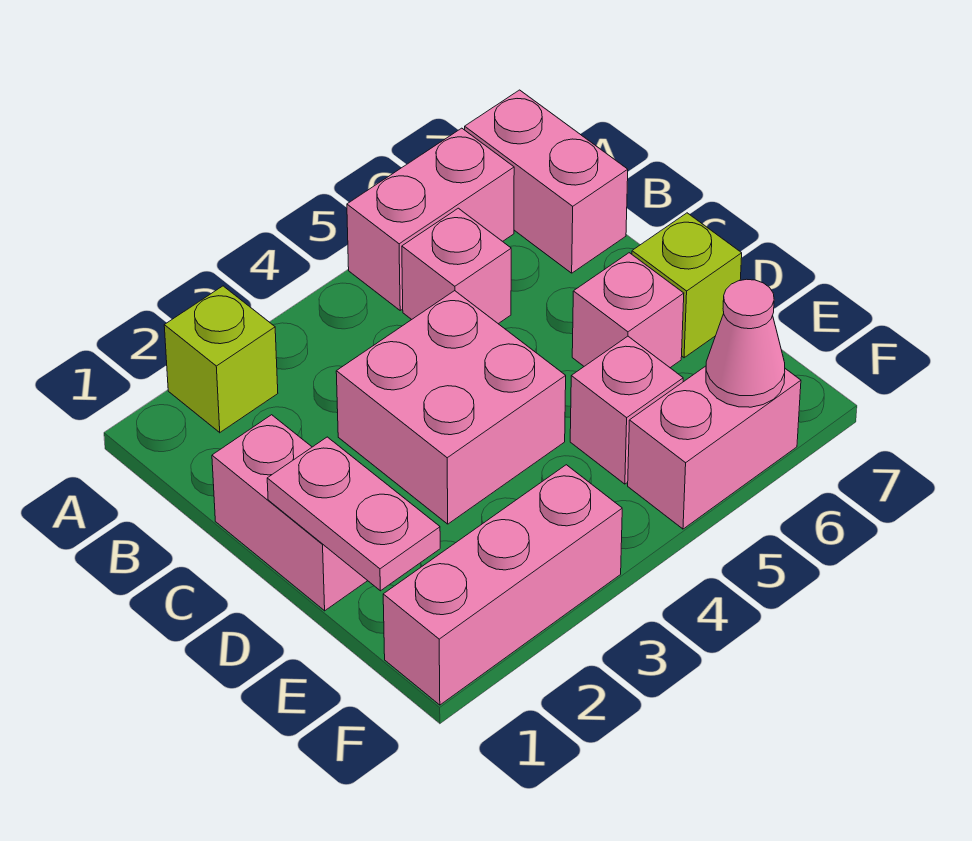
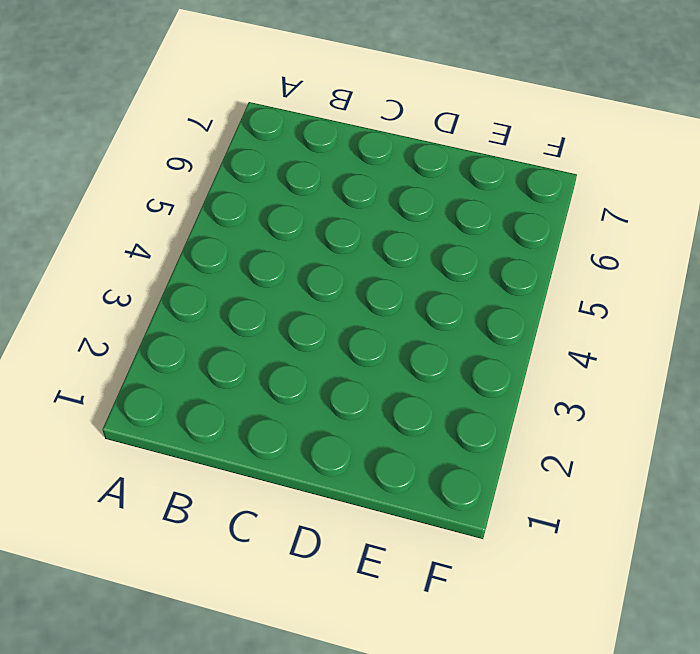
none -> lime brick A2 level 1
none -> pink brick A5:A6 level 1
none -> pink brick A7:B7 level 1

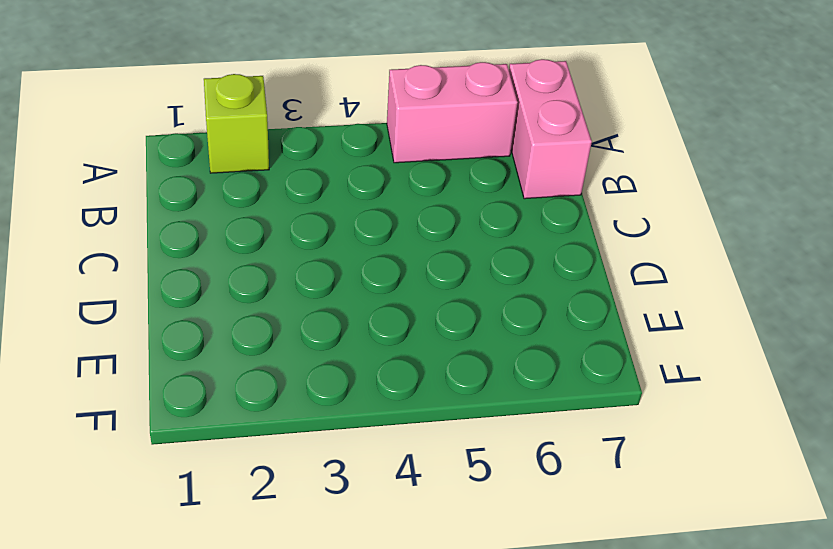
none -> pink brick B5 level 1
none -> pink brick C1:D1 level 1
none -> pink brick C3:D4 level 1

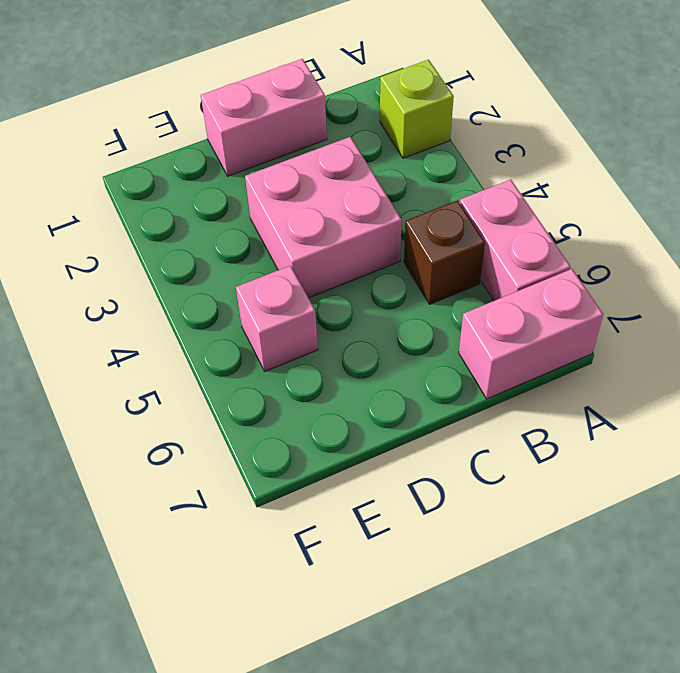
brown brick B5 level 1 -> pink brick B5 level 1
none -> pink brick D6 level 1
none -> lime brick D7 level 1
none -> pink brick F1:F3 level 1

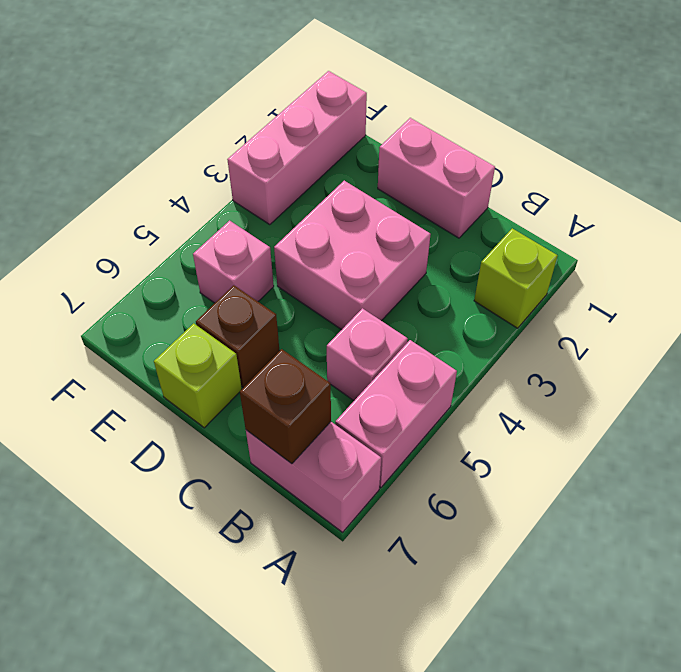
brown brick B7 level 2 -> none
brown brick D6 level 1 -> pink brick D6 level 1
none -> pink brick F5:F6 level 1
none -> pink plate D1:E1 level 2
none -> pink cone F6 level 2

